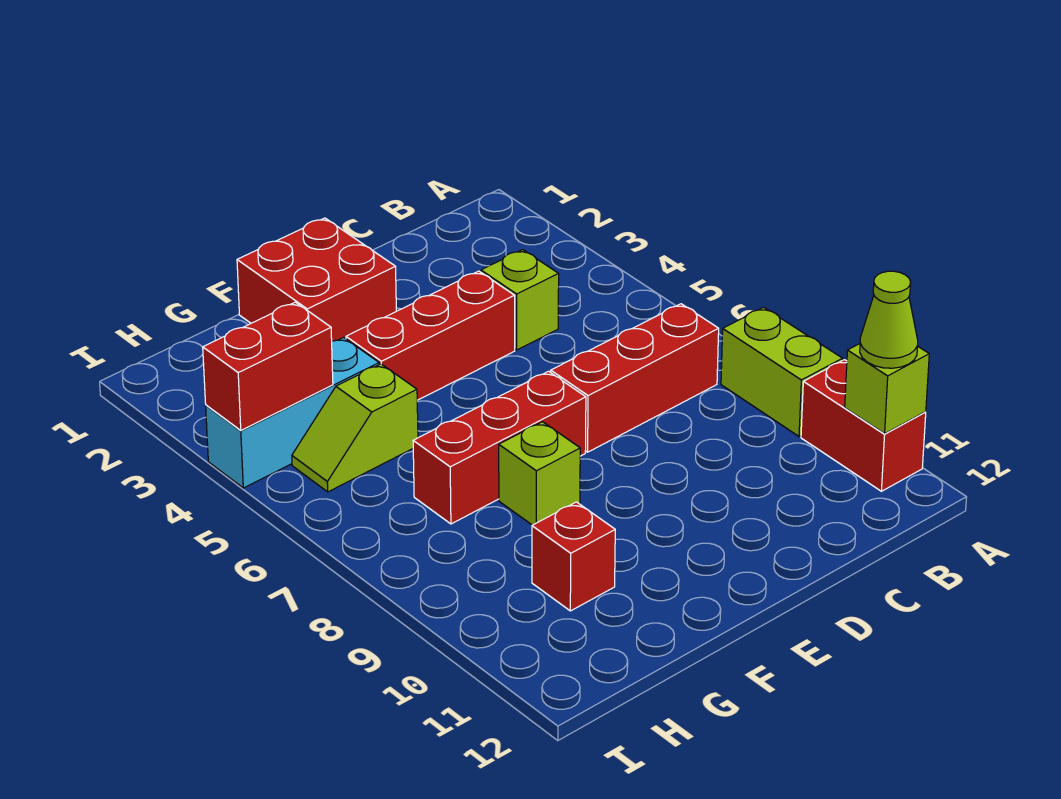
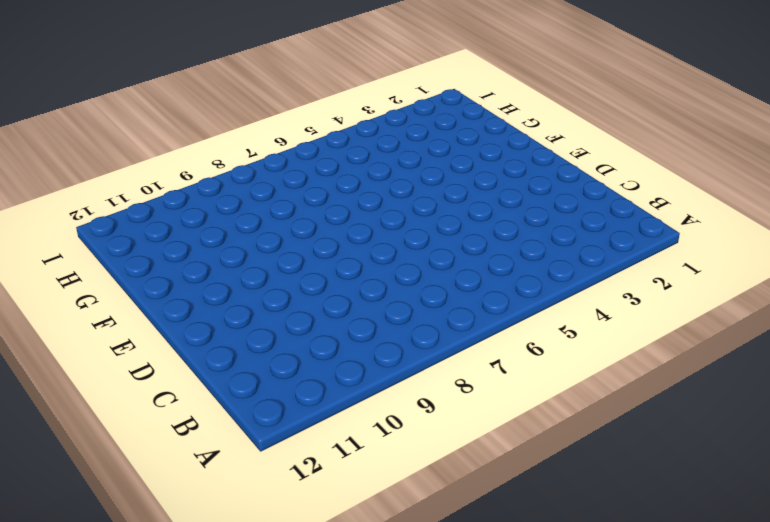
none -> lime brick A8:A9 level 1
none -> red brick A10:A11 level 1
none -> red brick B7:D7 level 1

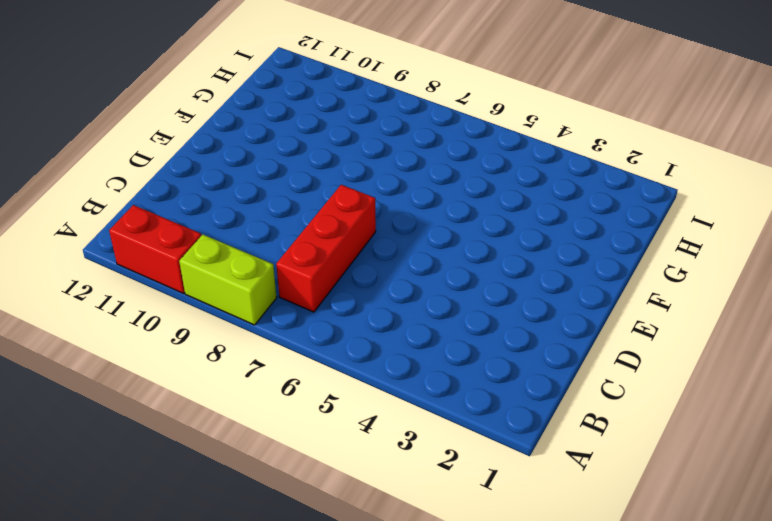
none -> lime brick C4 level 1
none -> red brick D4:F4 level 1
none -> red brick E1:F2 level 1

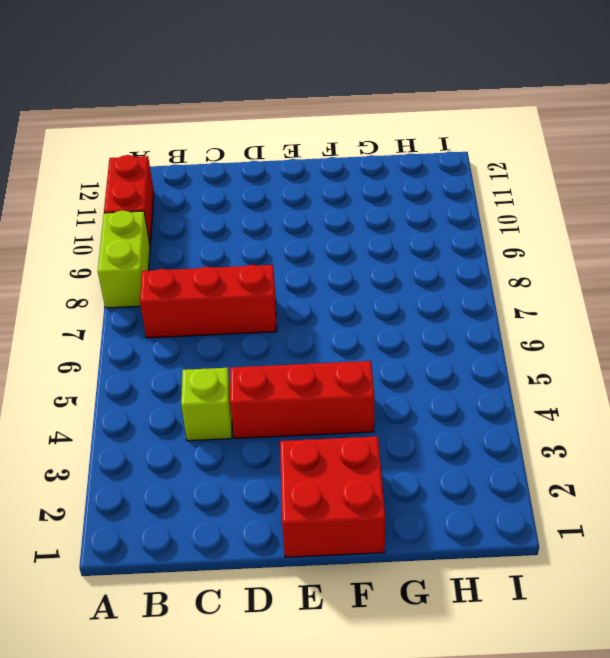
none -> red brick E7:G7 level 1
none -> lime brick F8 level 1
none -> cyan brick G4:I4 level 1

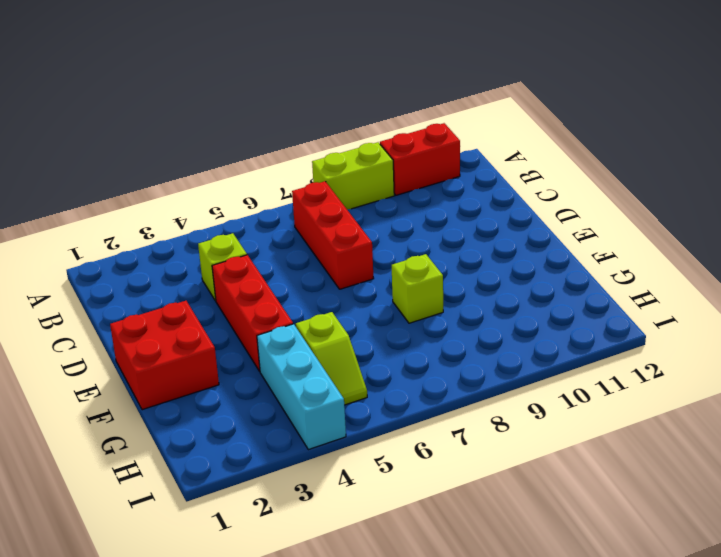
none -> red brick E7:G7 level 1
none -> red brick G10 level 1
none -> lime brick A11 level 2

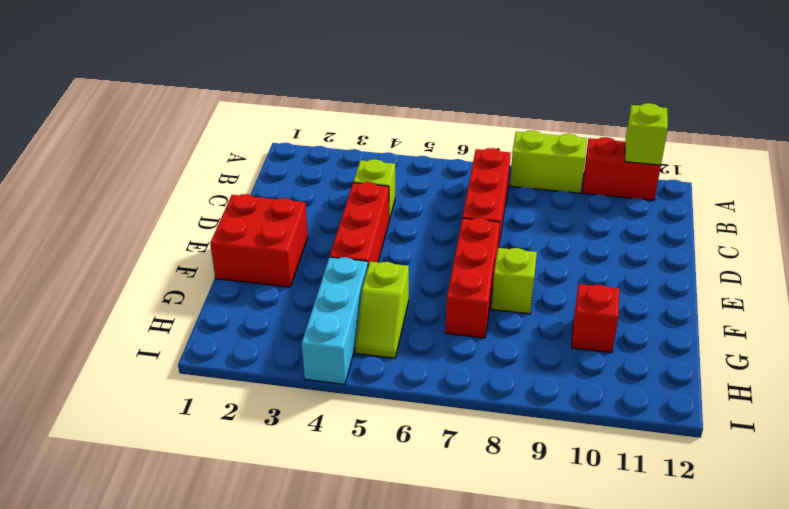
none -> red brick H4:I4 level 2
none -> lime cone A11 level 3

